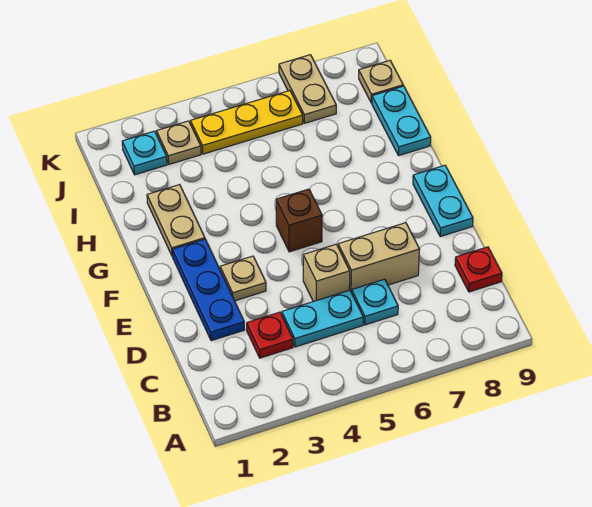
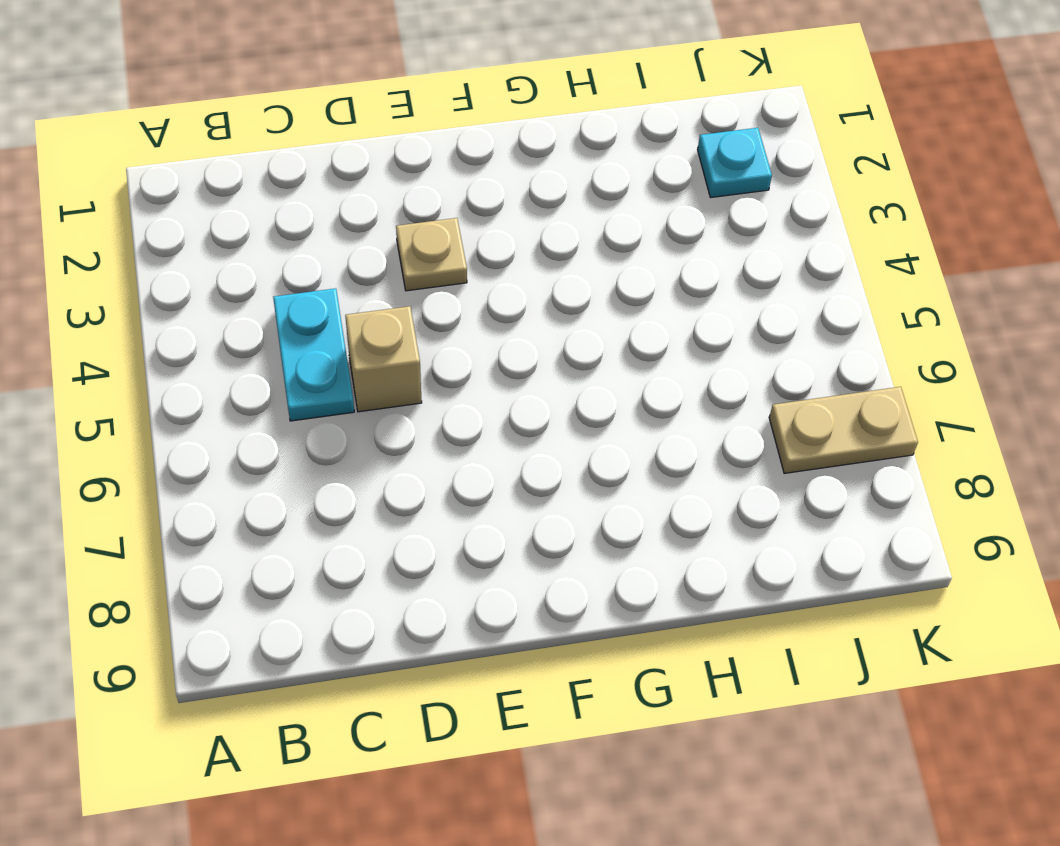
none -> red plate C3 level 1
none -> cyan plate C6 level 1
none -> red plate C9 level 1

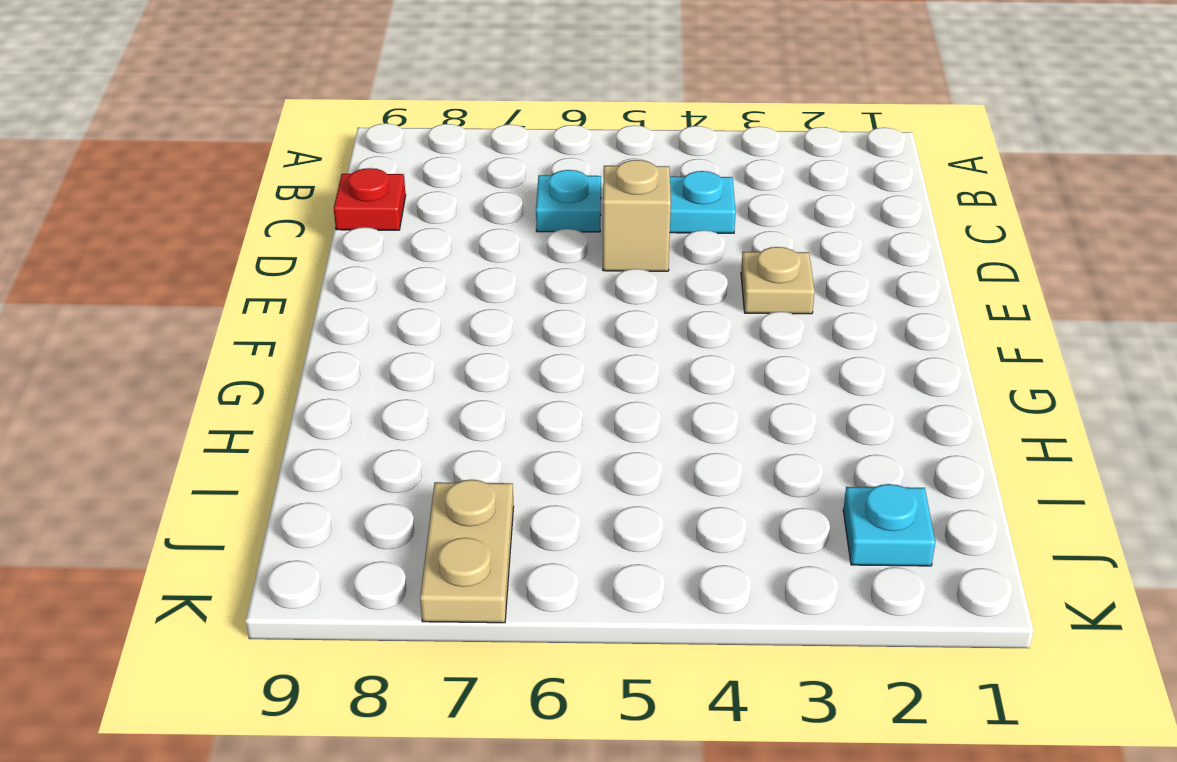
none -> red plate C3 level 1
none -> blue plate D2:F2 level 1
none -> tan brick D6:D7 level 1

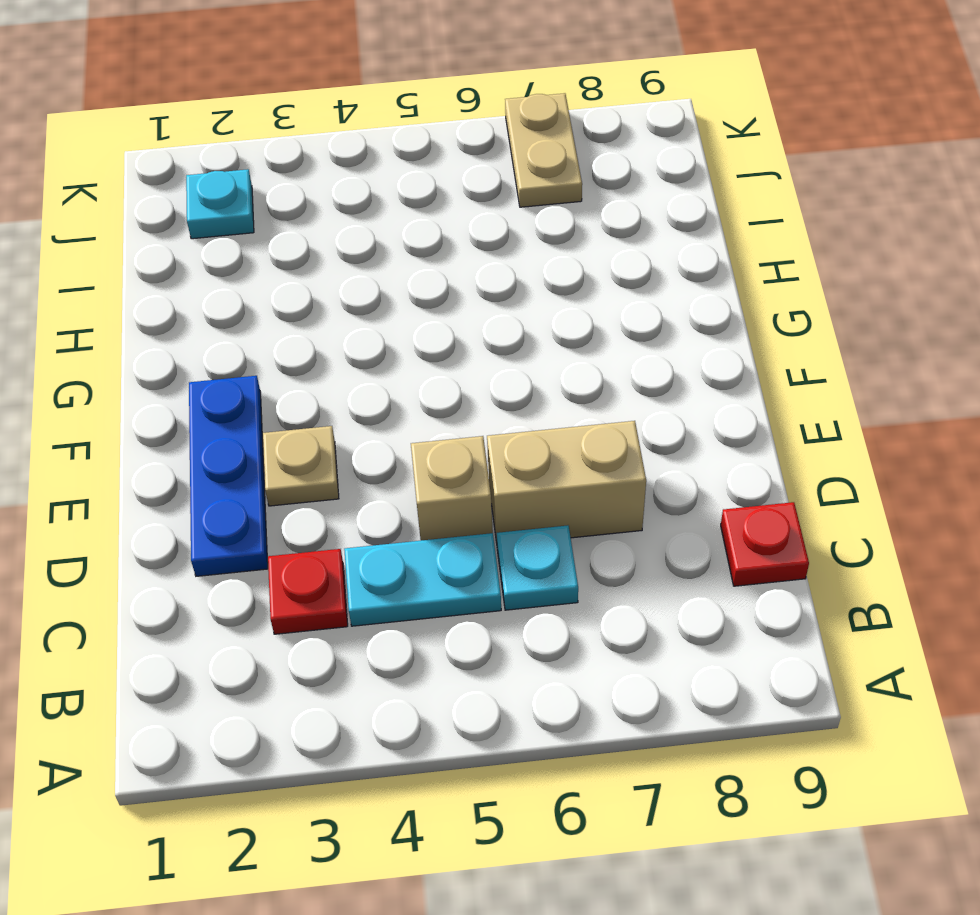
none -> cyan plate E9:F9 level 1
none -> brown brick F5 level 1
none -> tan plate G2:H2 level 1

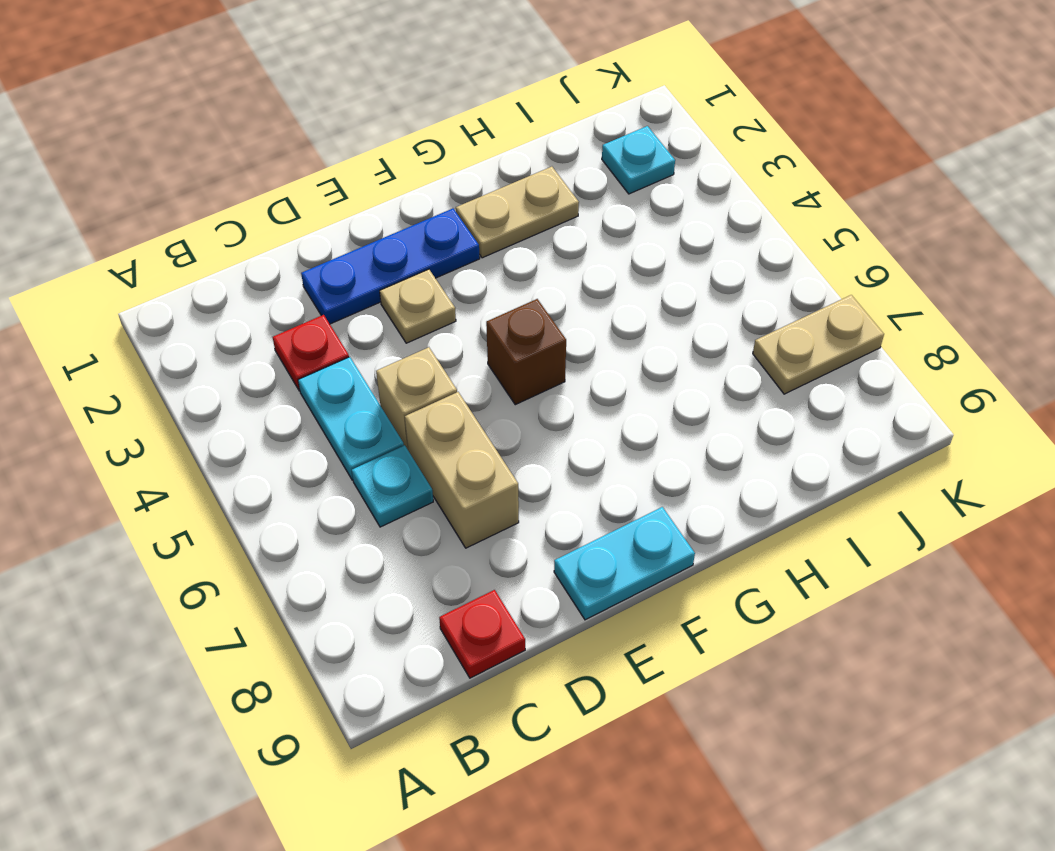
none -> cyan plate H9:I9 level 1
none -> tan plate J3 level 1
none -> yellow plate J4:J6 level 1

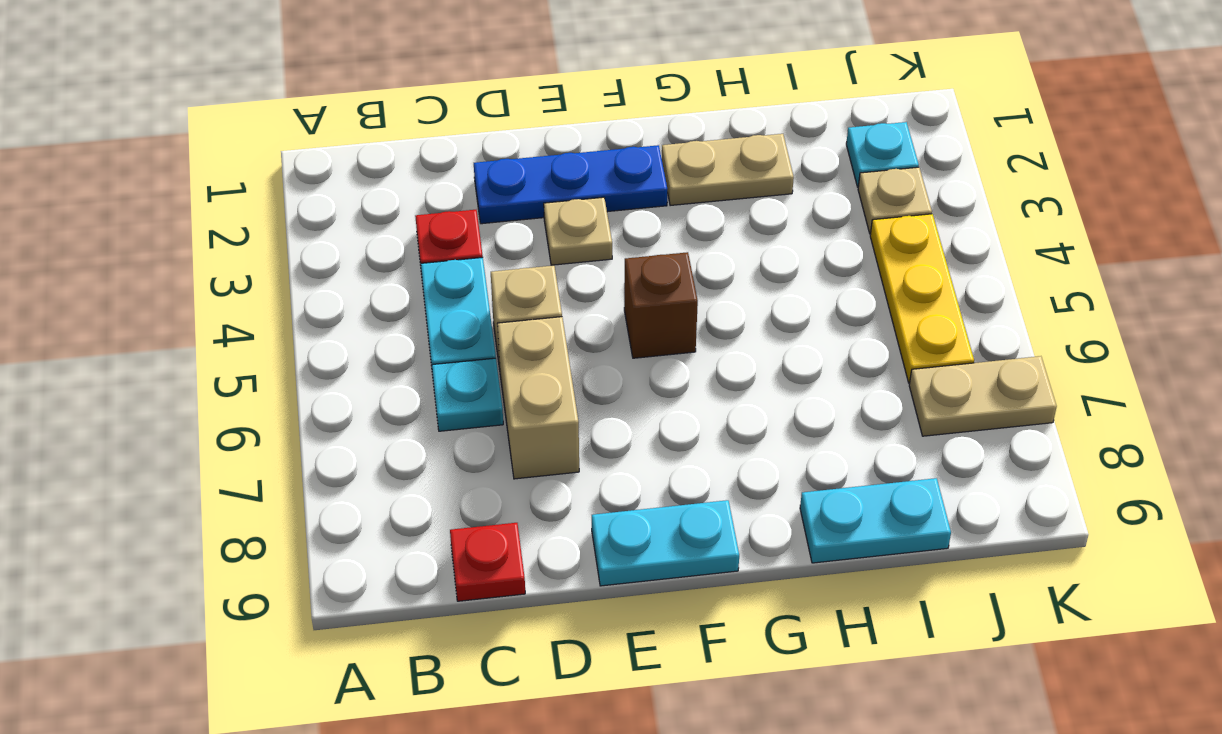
none -> tan plate J9 level 1

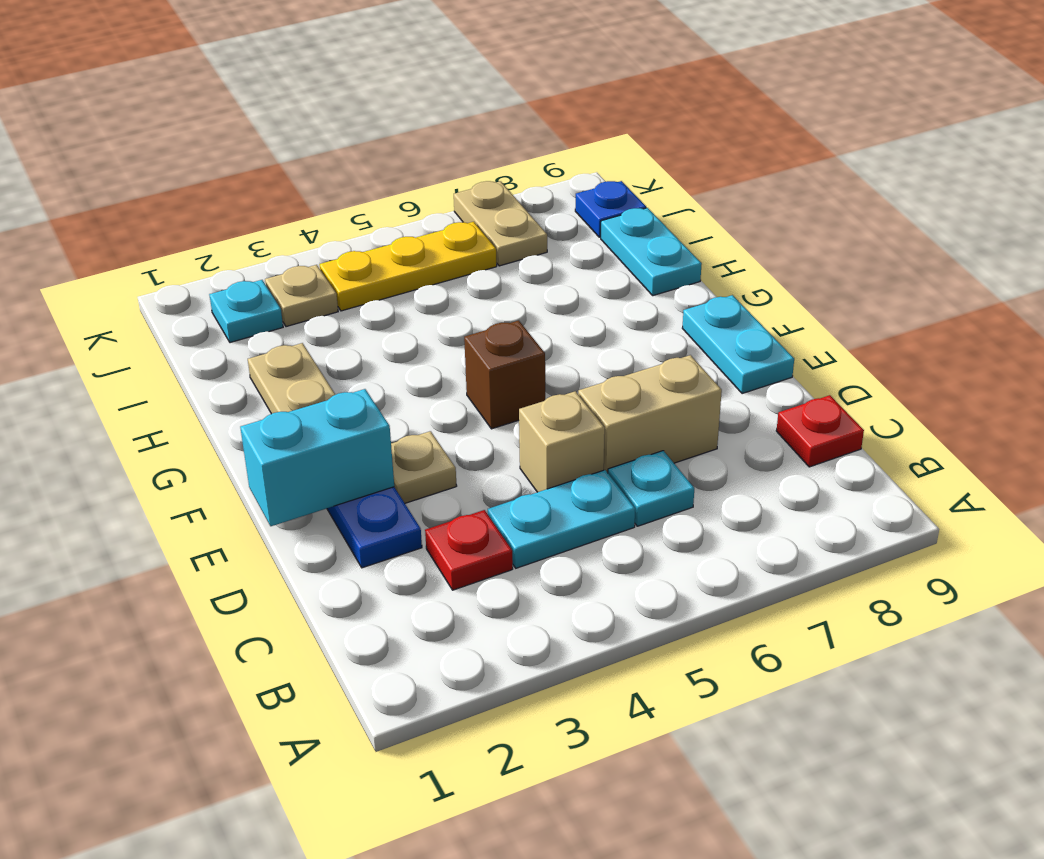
cyan brick E1:E2 level 2 -> none
blue plate J9 level 1 -> tan plate J9 level 1

